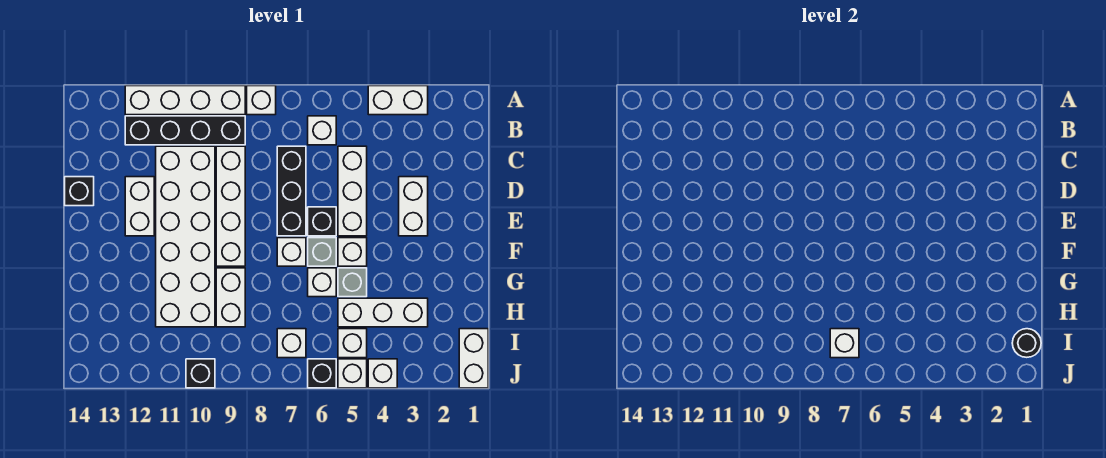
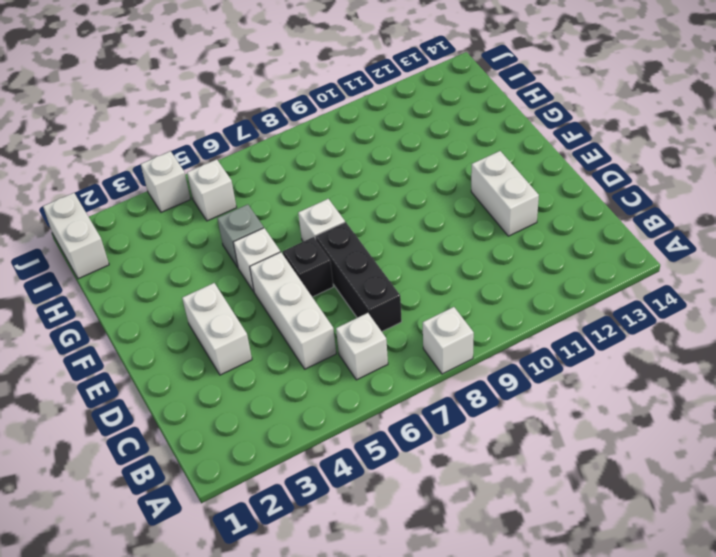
none -> white brick A3:A4 level 1
none -> white brick A9:A12 level 1
none -> black brick B9:B12 level 1

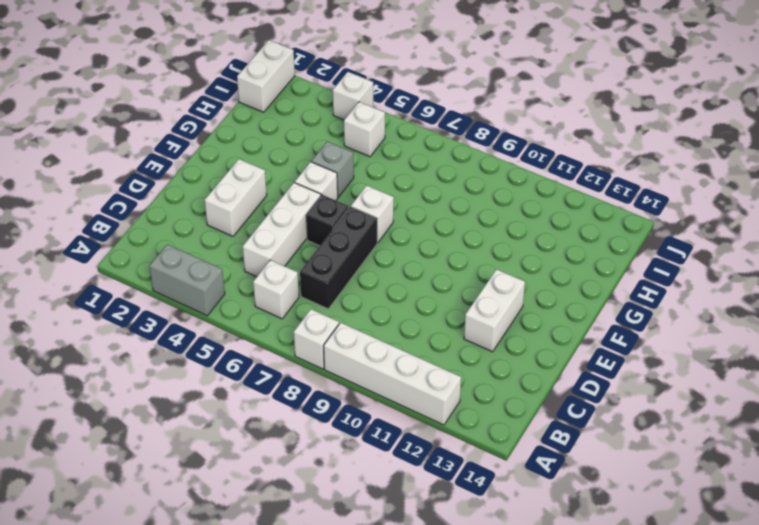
grey brick A3:A4 level 1 -> white brick A3:A4 level 1
none -> black brick B9:B12 level 1
none -> white brick C9:F9 level 1
none -> white brick C10:H11 level 1

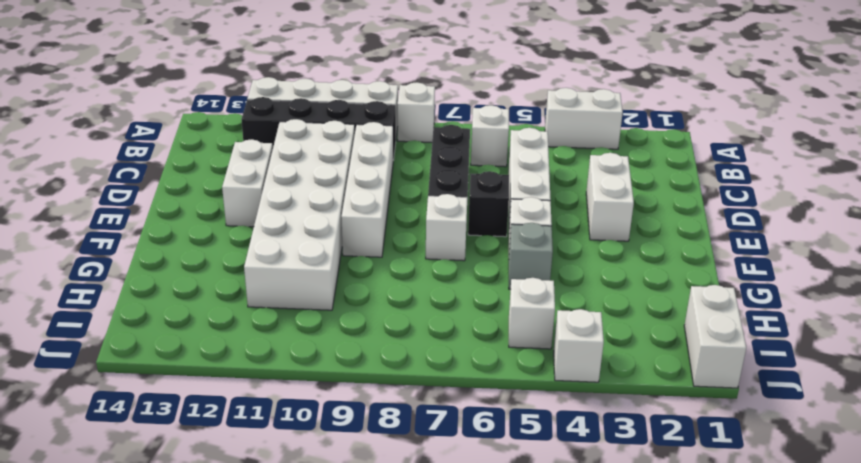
none -> black brick D14 level 1
none -> grey brick F6 level 1
none -> white brick G6 level 1

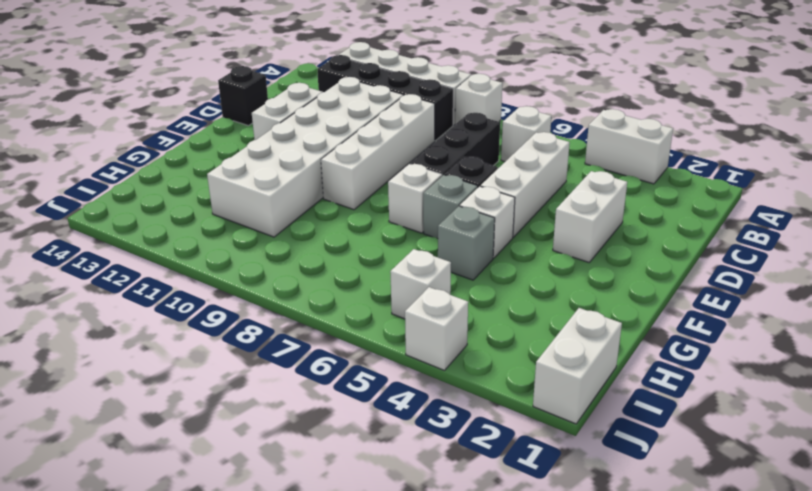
none -> white brick G6 level 1
none -> white brick G9:H9 level 1
none -> white brick H3:H5 level 1

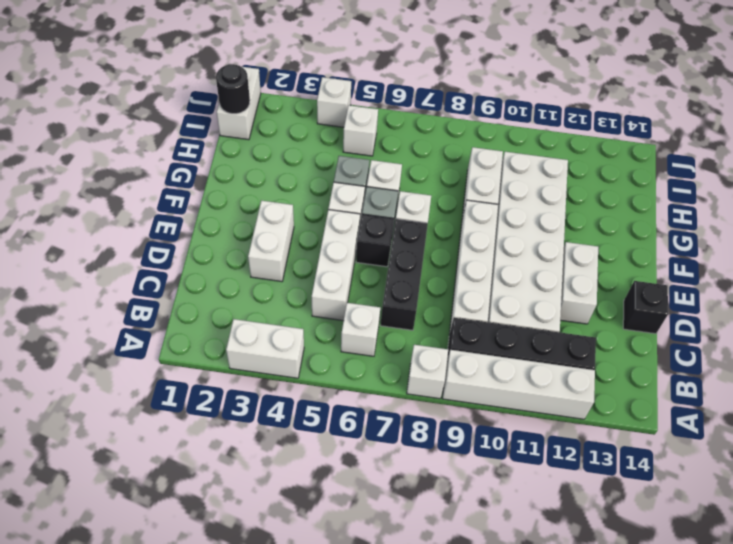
none -> white brick H3:H5 level 1
none -> white brick I7 level 1
none -> white brick J5 level 1

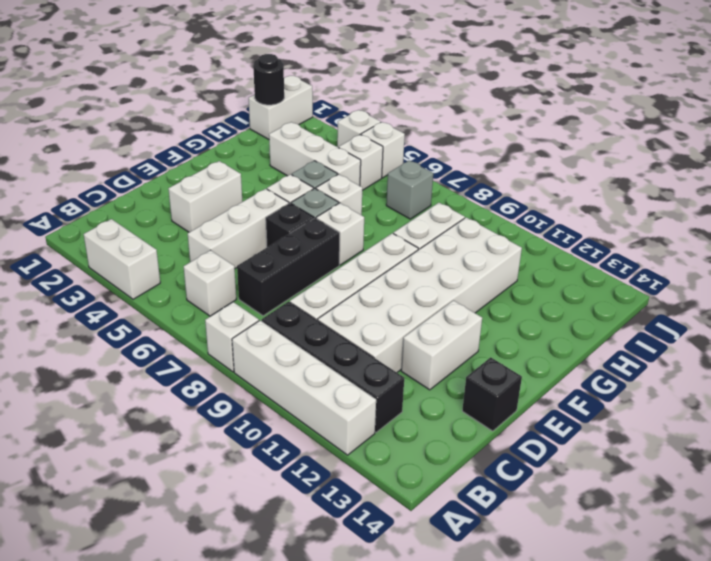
grey brick I7 level 1 -> white brick I7 level 1
none -> black brick J6 level 1
none -> black brick J10 level 1
none -> white brick I7 level 2

